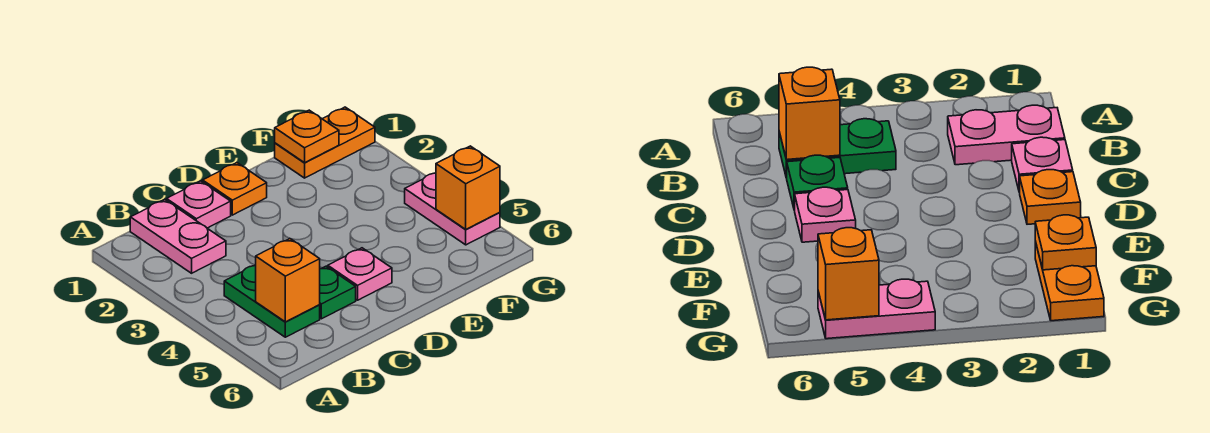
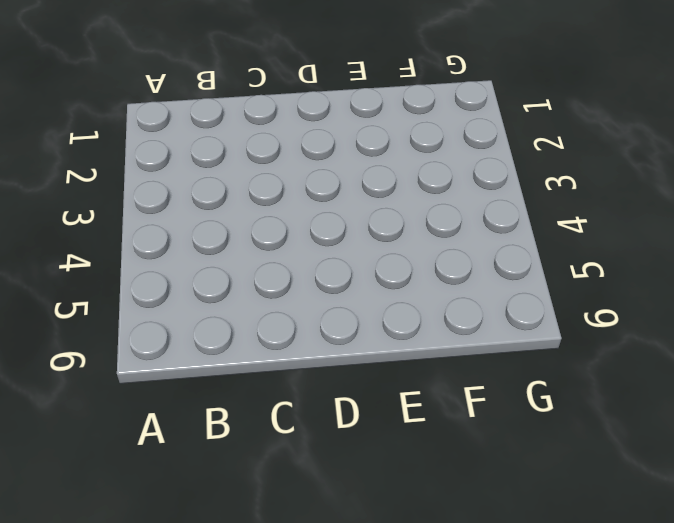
none -> pink plate B1:B2 level 1
none -> green plate B4:B5 level 1

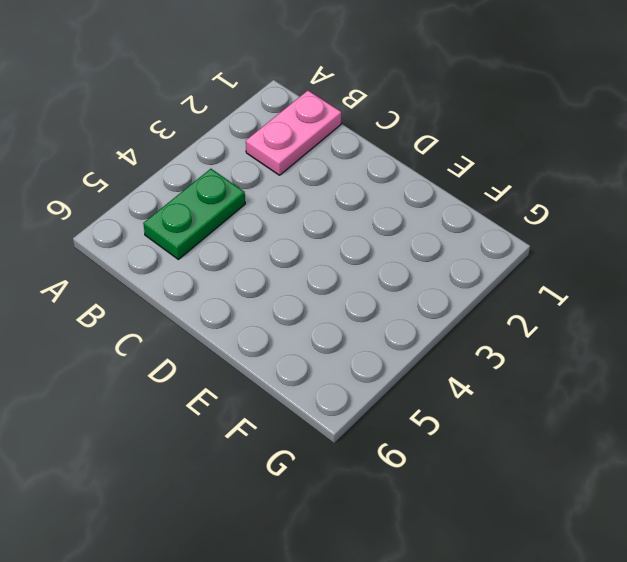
none -> pink plate C1 level 1
none -> green plate C5 level 1

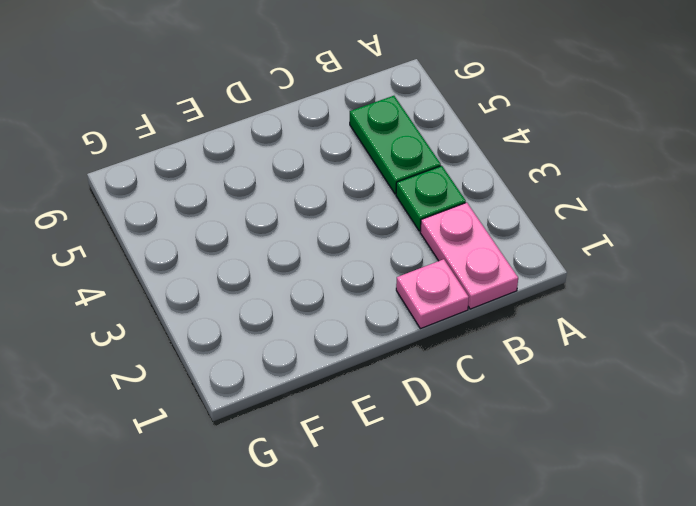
green plate B3 level 1 -> green plate C5 level 1
none -> orange plate D1 level 1
none -> pink plate D5 level 1

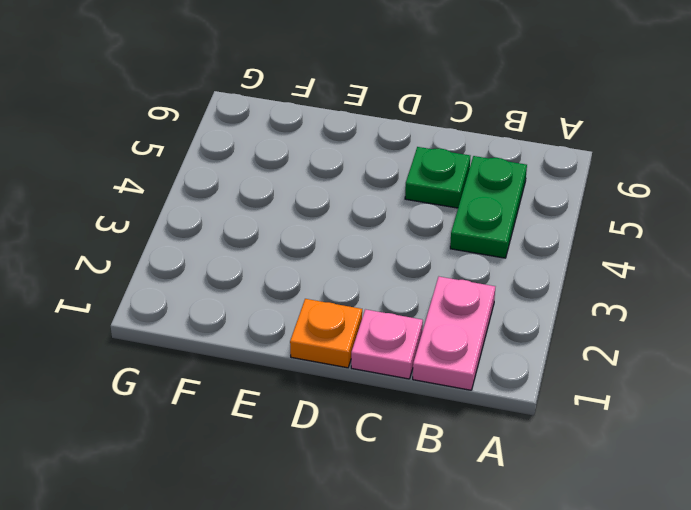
none -> pink plate D5 level 1
none -> orange plate F1:G1 level 1

